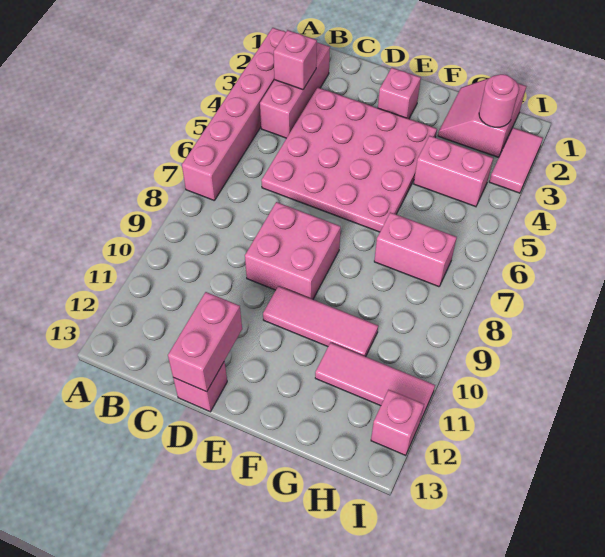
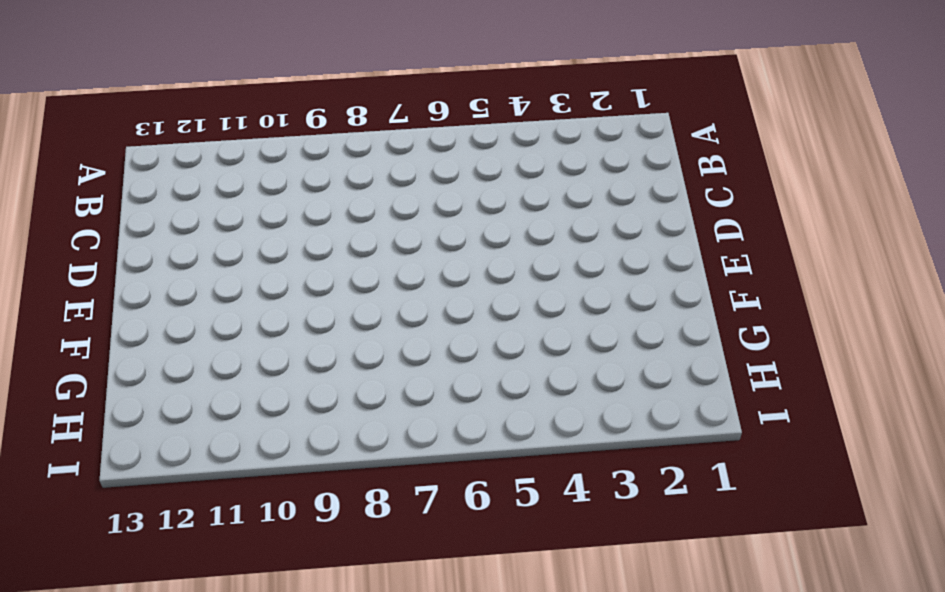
none -> pink brick A2:A7 level 1
none -> pink brick B2:B4 level 1
none -> pink plate C3:F6 level 1

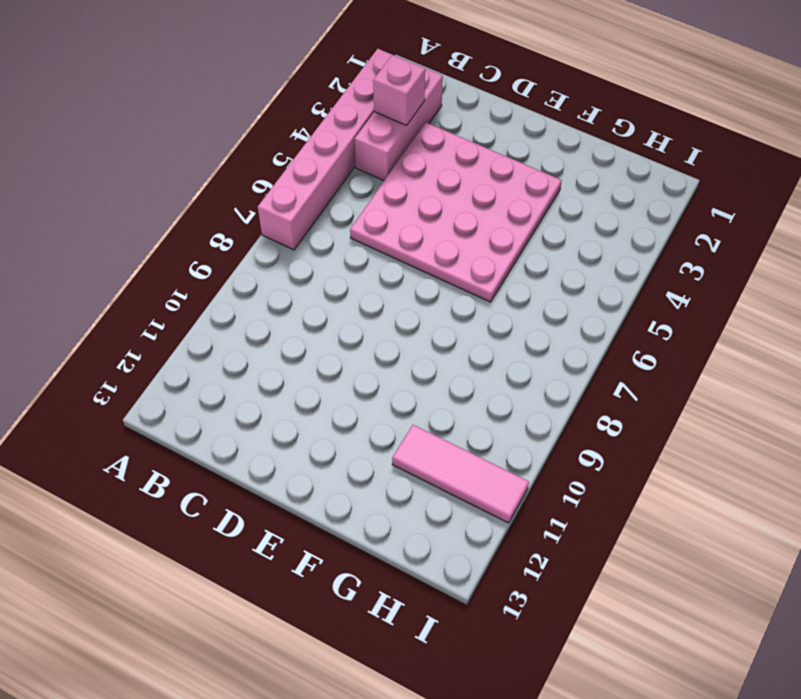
none -> pink brick D8:E9 level 1
none -> pink brick D13 level 1
none -> pink brick E2 level 1

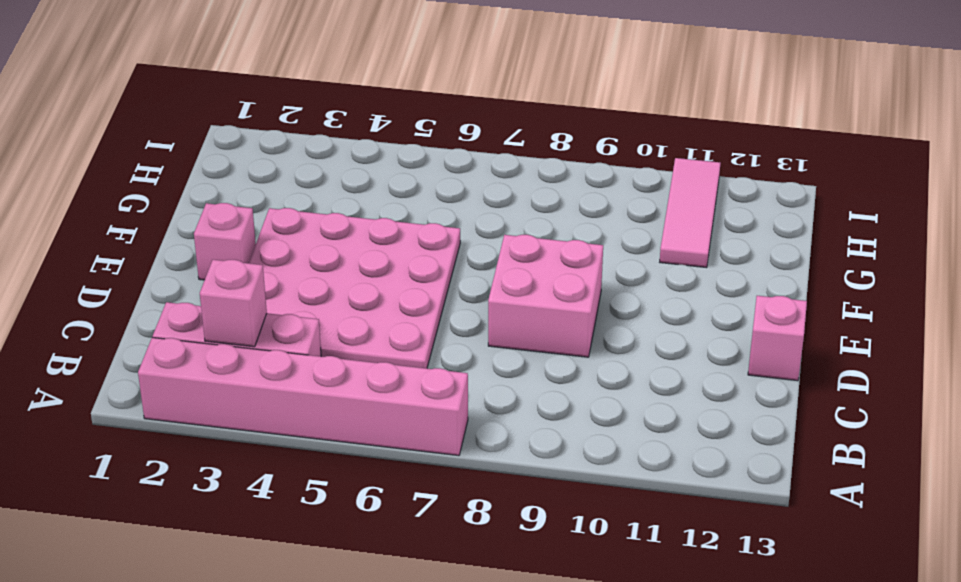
none -> pink tile E10:G10 level 1
none -> pink slope G1:H2 level 1 top H
none -> pink brick G4:H4 level 1

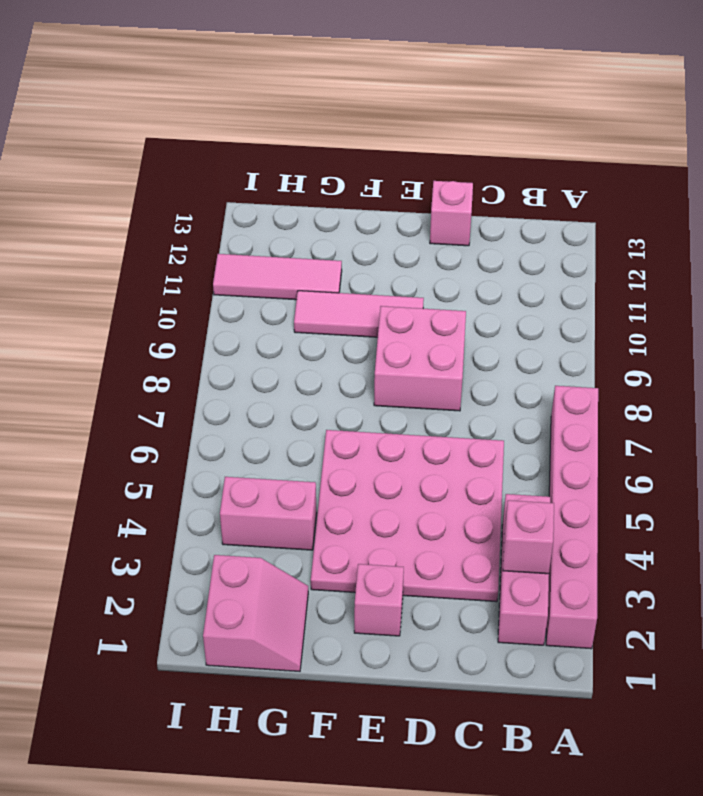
none -> pink brick G7:H7 level 1
none -> pink tile I2:I3 level 1
none -> pink brick I12 level 1

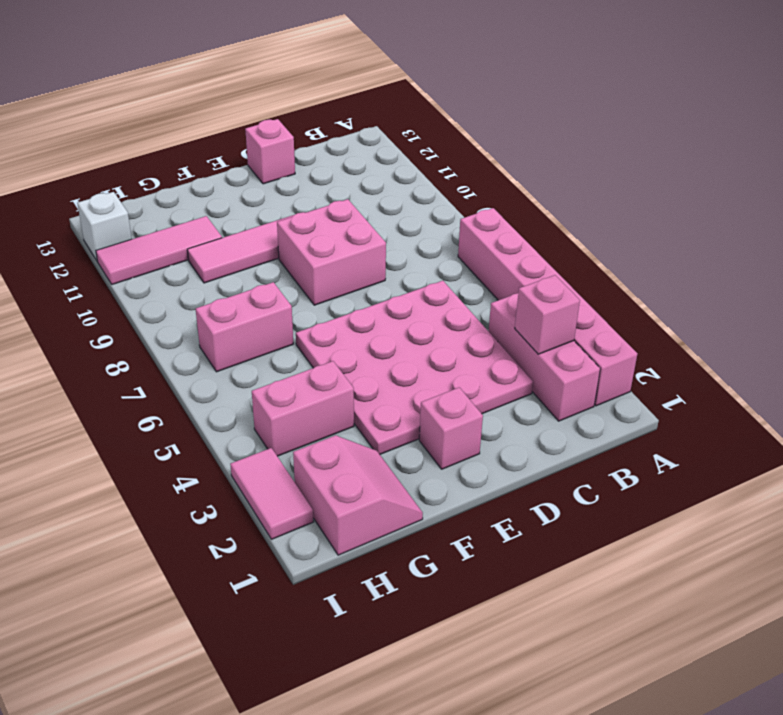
white brick I12 level 1 -> pink brick I12 level 1
none -> pink brick D12:D13 level 2
none -> pink round brick H2 level 2

